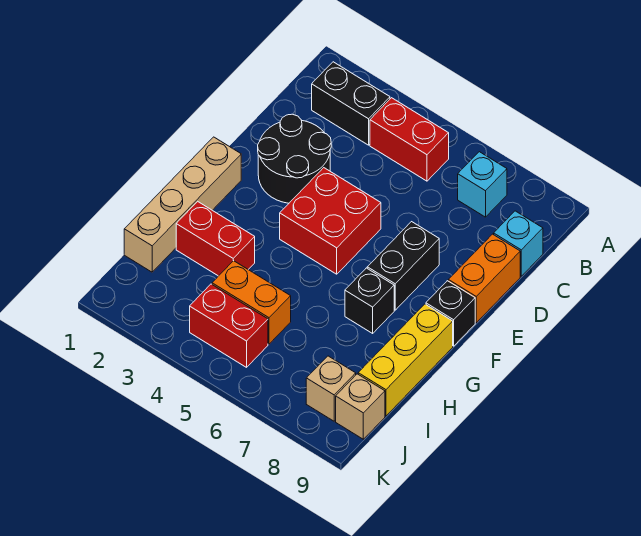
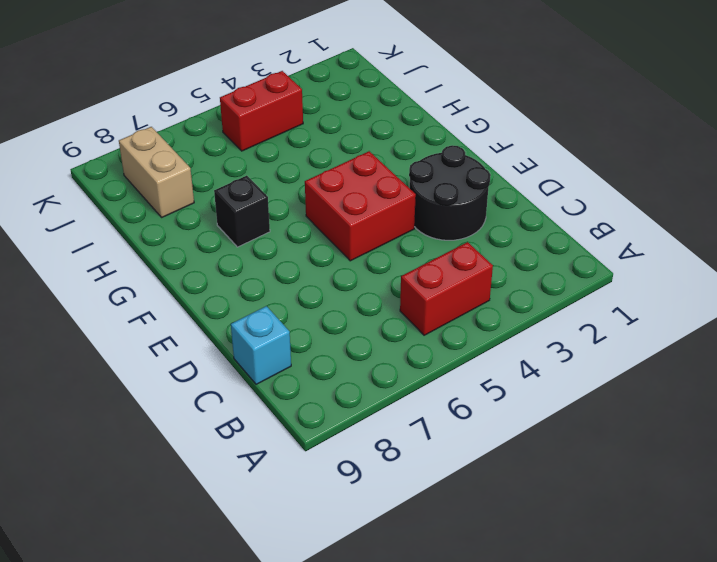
tan brick I8:J8 level 1 -> tan brick J8 level 1
none -> black brick B2:B3 level 1
none -> cyan brick B7 level 1
none -> orange brick D9:E9 level 1

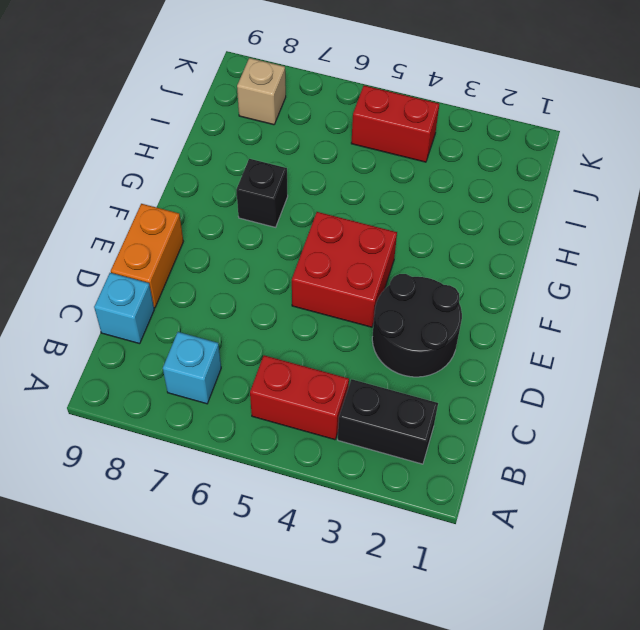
none -> black brick E7:F7 level 1
none -> tan brick F1:I1 level 1
none -> black brick F9 level 1

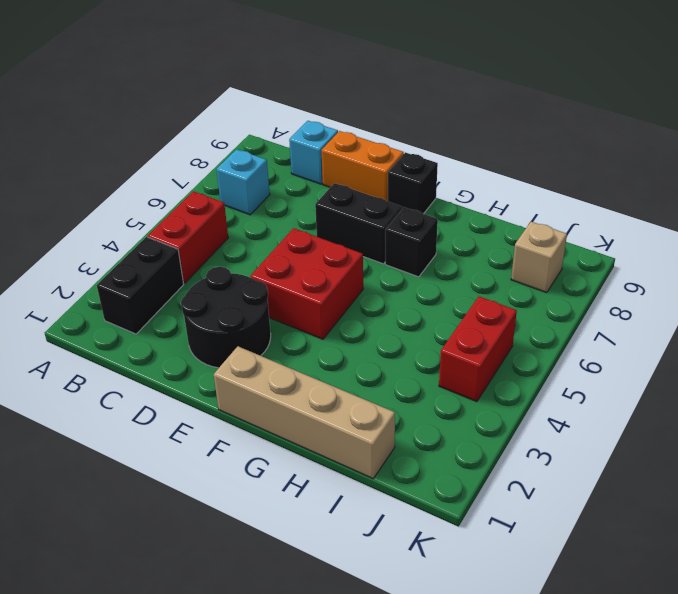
none -> yellow brick G9:I9 level 1
none -> red brick H2:H3 level 1
none -> orange brick I4:I5 level 1

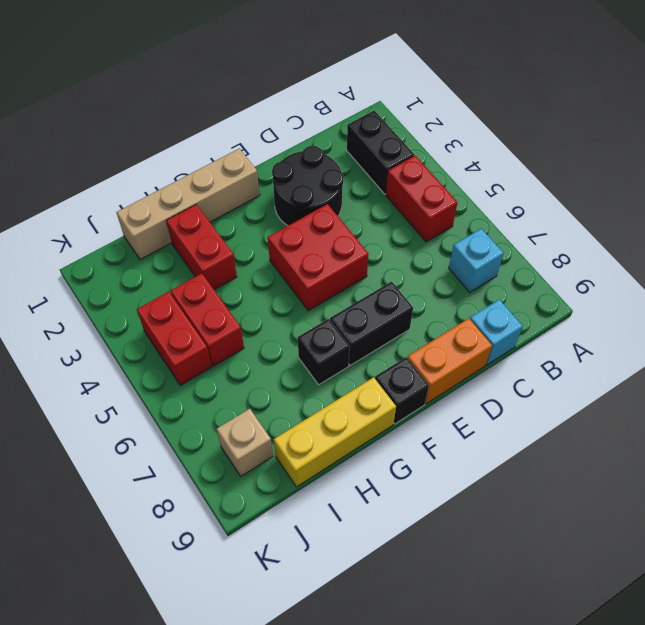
red brick I4:I5 level 1 -> orange brick I4:I5 level 1
none -> tan brick J9 level 1

